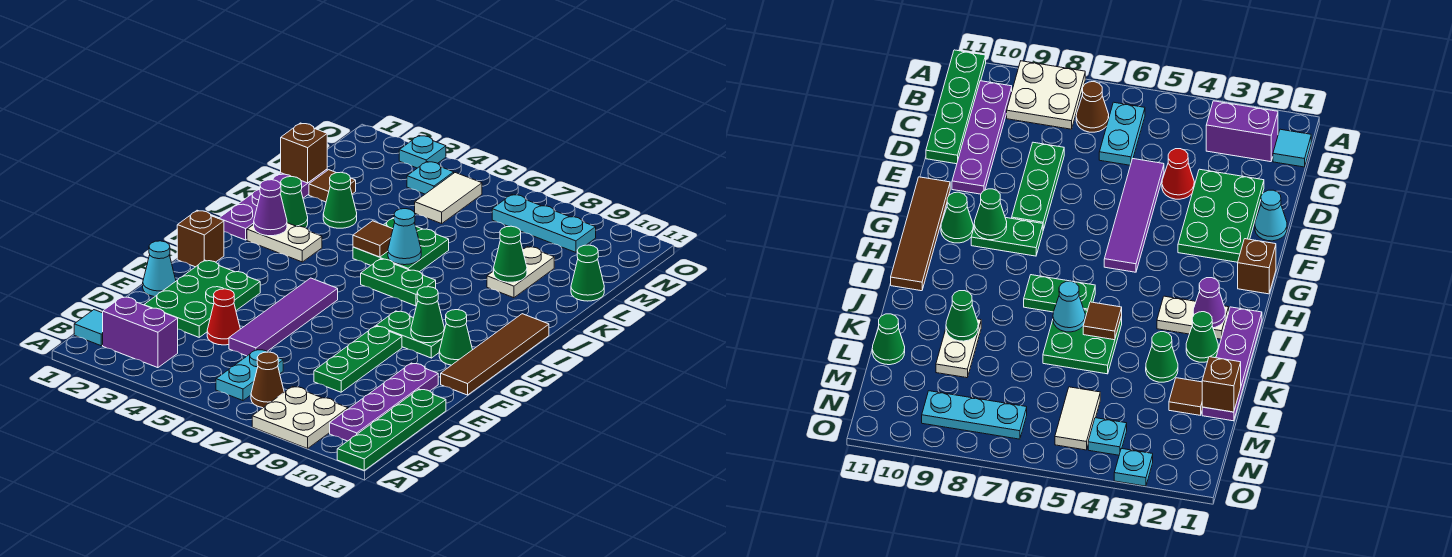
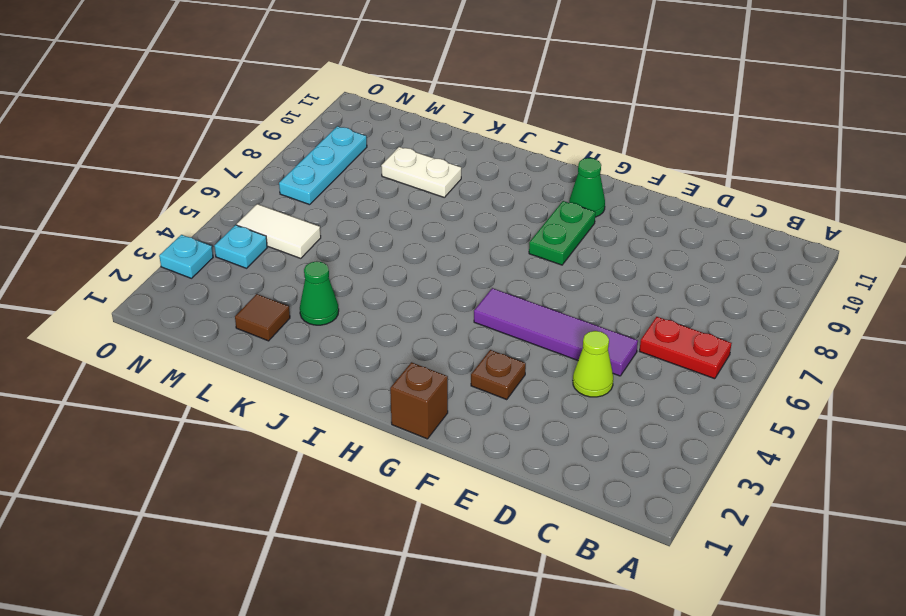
red plate B6:C6 level 1 -> cyan plate B6:C6 level 1
lime cone D4 level 1 -> red cone D4 level 1
brown plate F3 level 1 -> green plate D2:F3 level 1
none -> white plate A8:B9 level 1
none -> green plate A11:D11 level 1
none -> cyan tile B1 level 1
none -> purple brick B2:B3 level 1

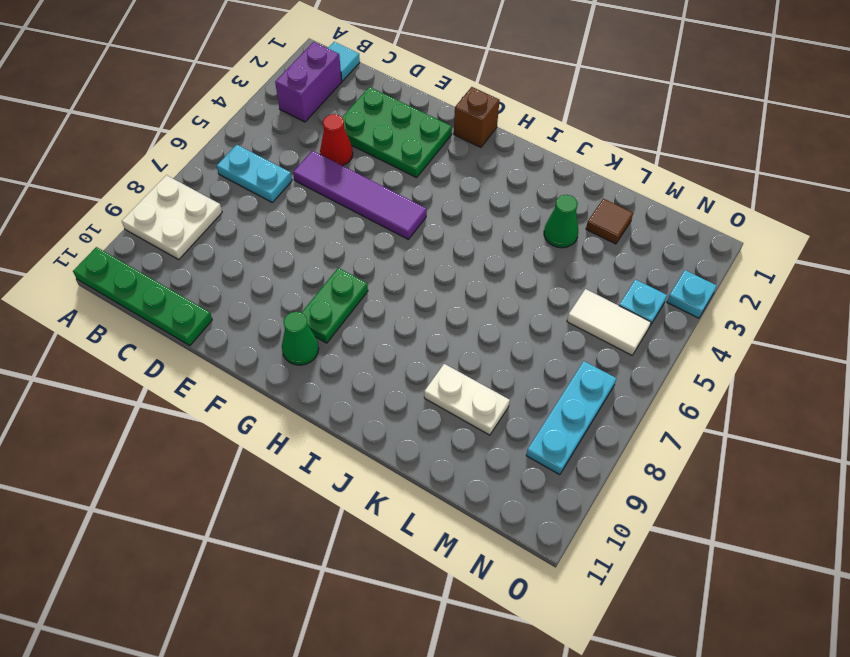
none -> brown cone B7 level 1
none -> purple plate B10:E10 level 1
none -> green plate D8:F8 level 1
none -> cyan cone E1 level 1

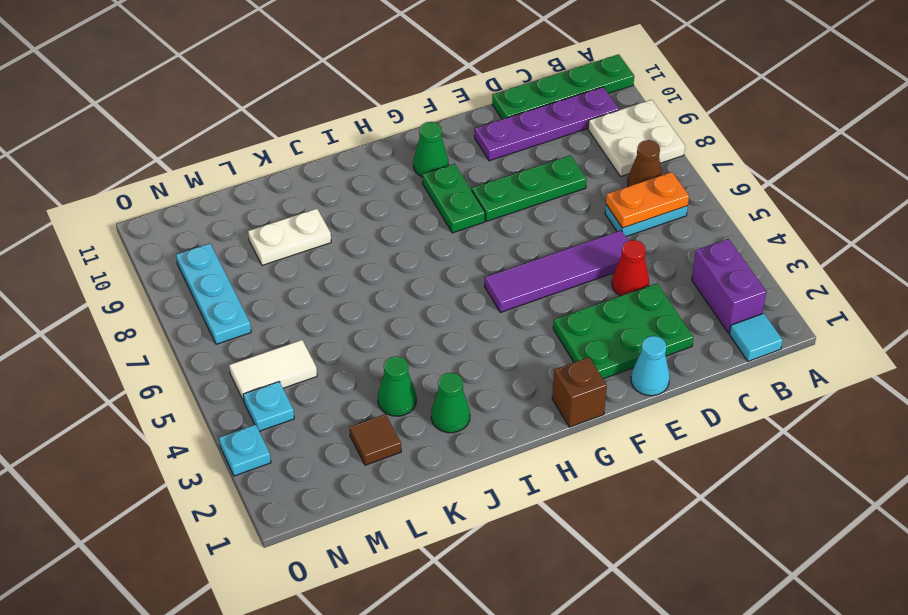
orange plate B6:C6 level 2 -> none
none -> brown tile F11:I11 level 1
none -> purple plate I1:L1 level 1
none -> white plate I2:I3 level 1
none -> green plate I6:I7 level 1

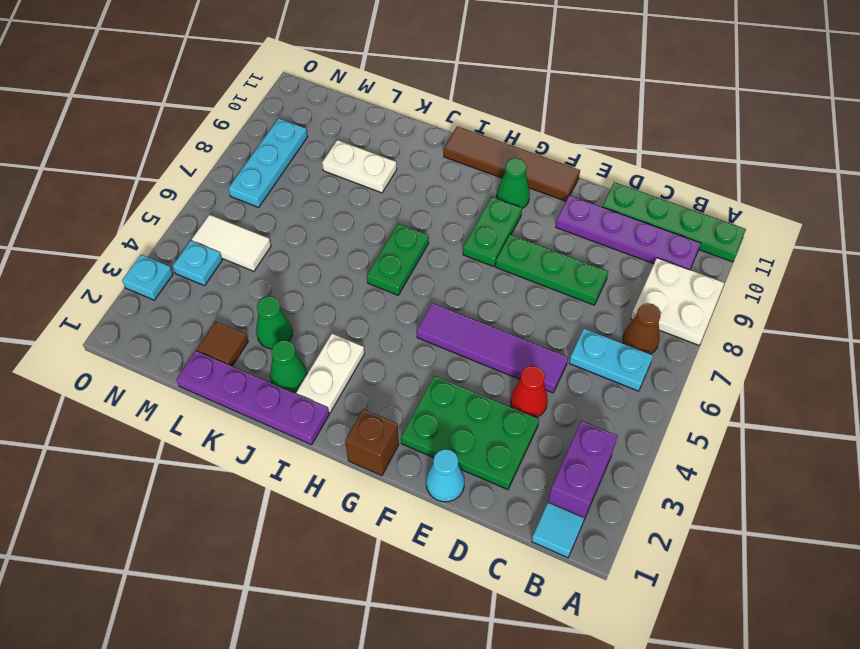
none -> green plate J5:K6 level 1
none -> green cone L11 level 1
none -> green cone G9 level 2
none -> purple cone I2 level 2

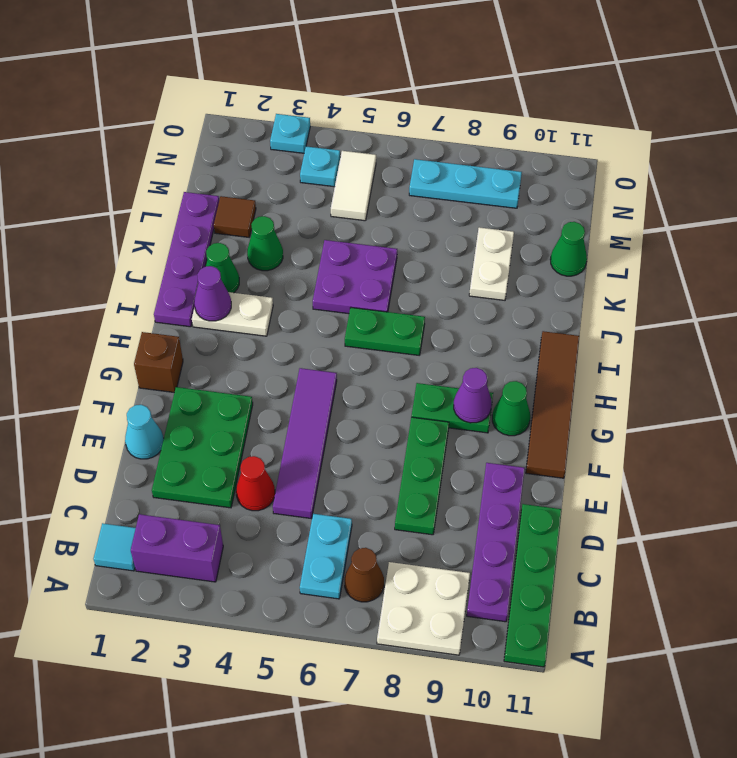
purple cone G9 level 2 -> green cone G9 level 2
purple plate J5:K6 level 1 -> green plate J5:K6 level 1
none -> brown tile J5 level 2
none -> cyan cone J6 level 2
none -> green cone K9 level 2
none -> brown brick L1 level 2

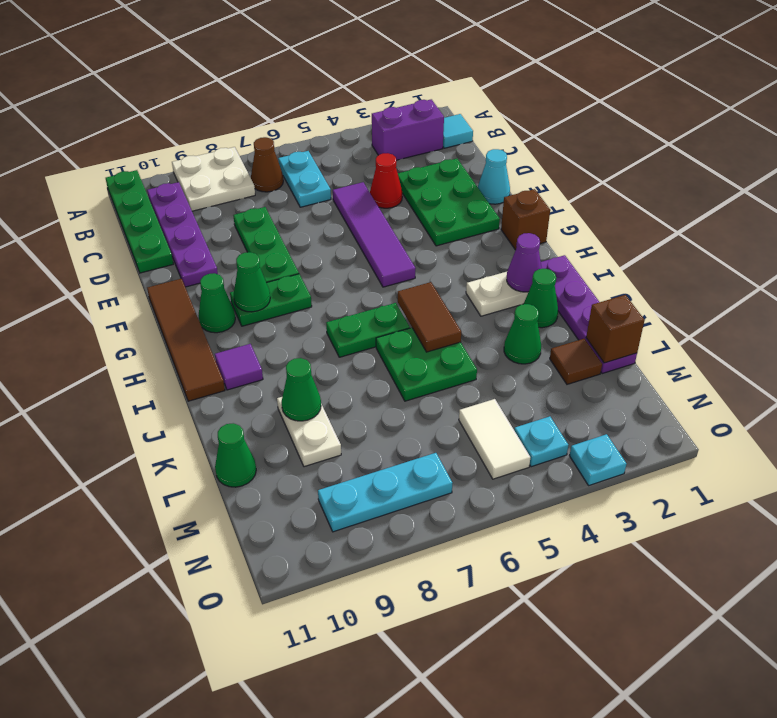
brown tile I5:J5 level 2 -> brown tile J5 level 2
purple tile I10 level 1 -> none
none -> cyan cone J6 level 2

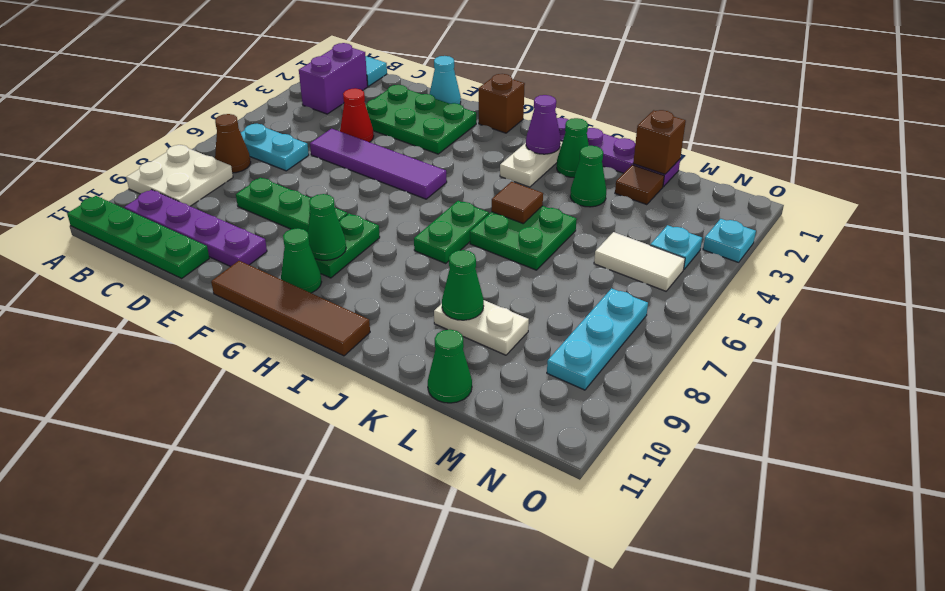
none -> cyan cone J6 level 2

